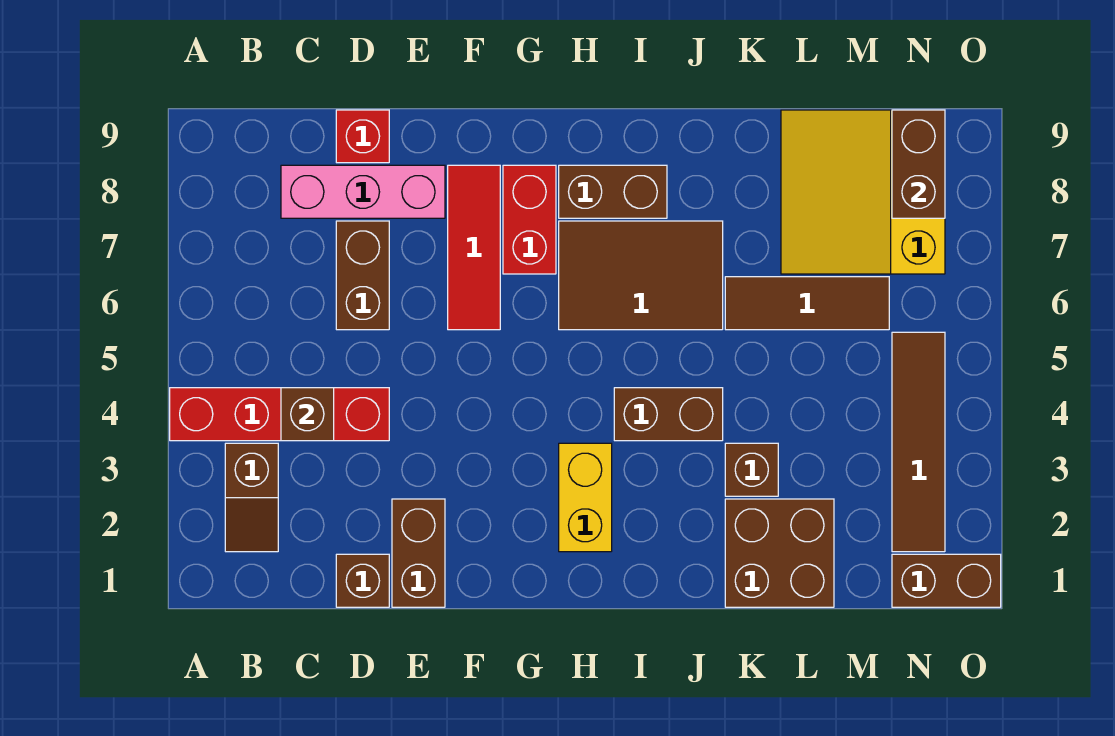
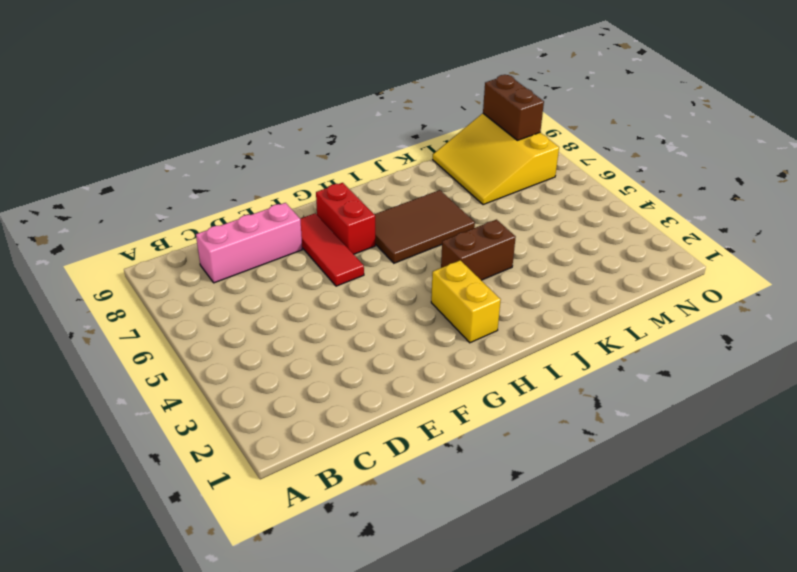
none -> red brick A4:D4 level 1
none -> brown slope B2:B3 level 1 top 3
none -> brown brick D1 level 1

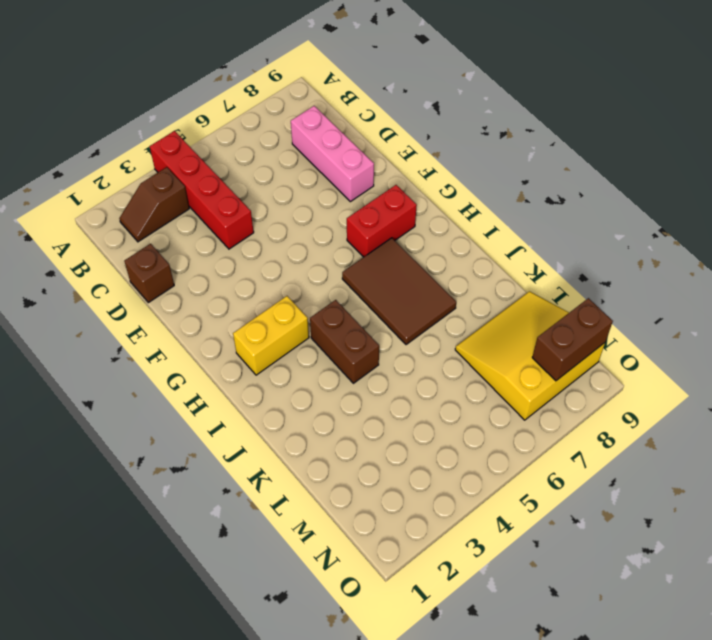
none -> brown brick D6:D7 level 1
none -> red brick D9 level 1
none -> brown brick E1:E2 level 1

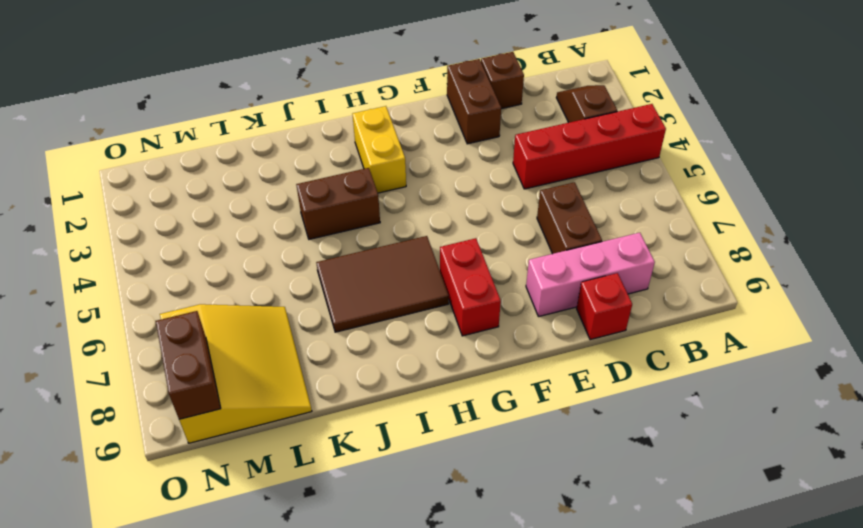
none -> red tile F6:F8 level 1
none -> brown brick H8:I8 level 1
none -> brown brick K1:L2 level 1

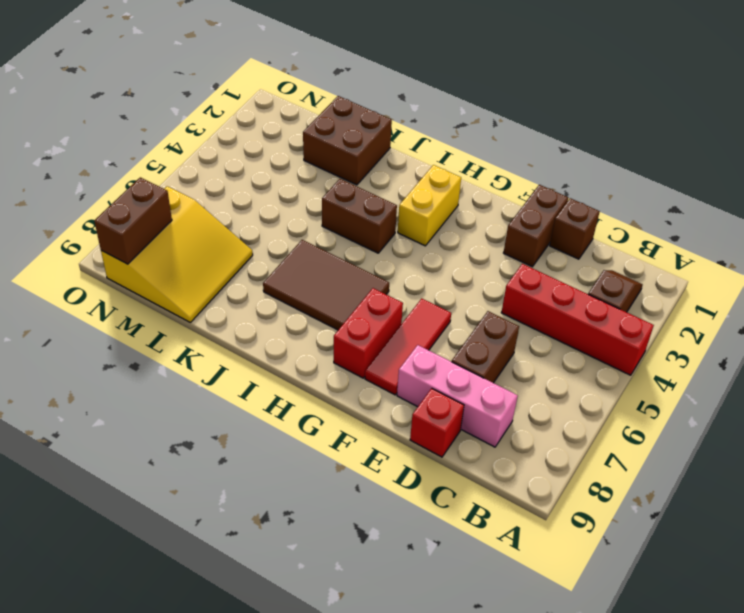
none -> brown brick H8:I8 level 1
none -> brown brick K3 level 1
none -> brown tile K6:M6 level 1

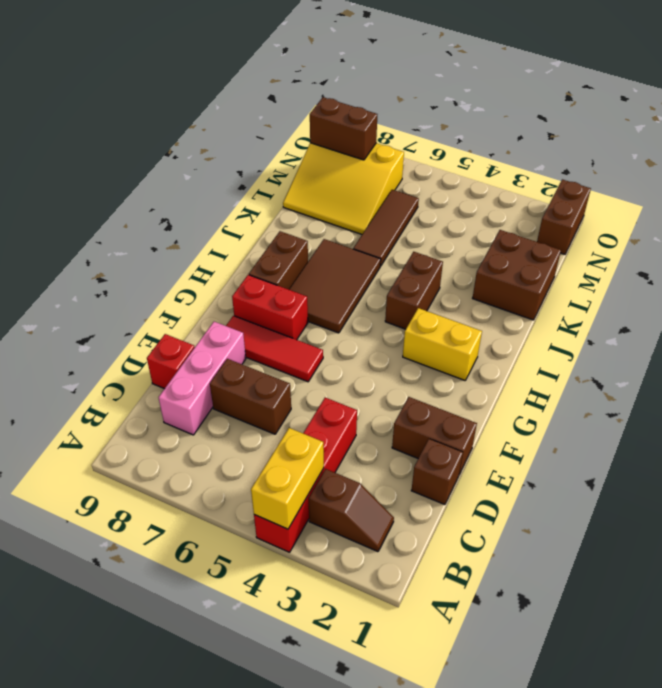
yellow brick A4:B4 level 2 -> none
none -> brown brick K3 level 1
none -> brown tile N2:N5 level 1
none -> brown brick C4 level 2

